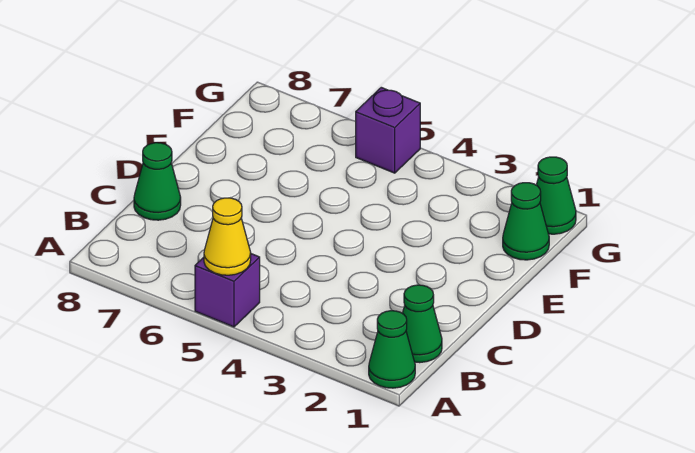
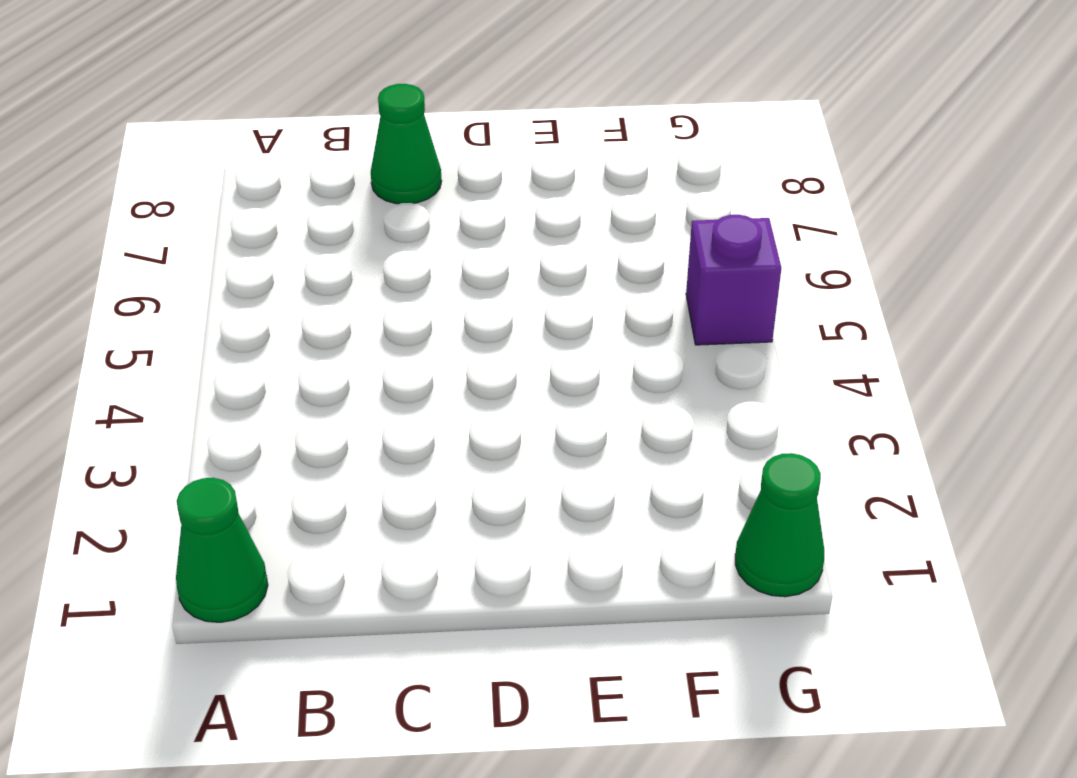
none -> purple brick A5 level 1
none -> green cone B1 level 1

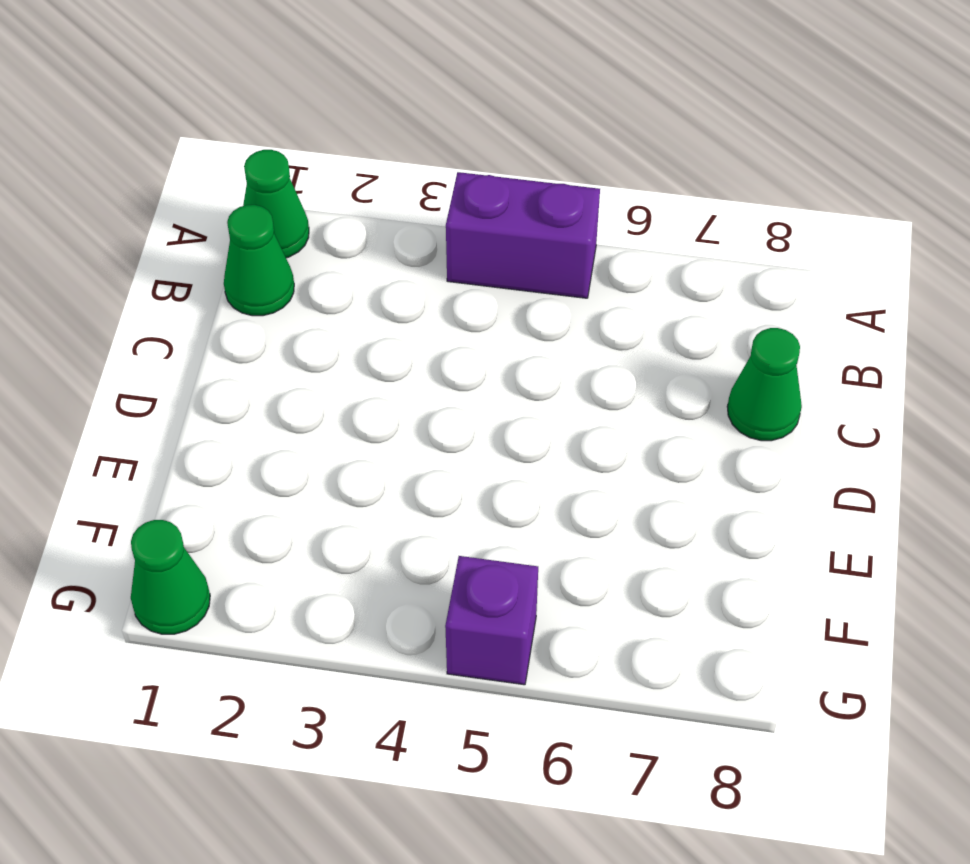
purple brick A4:A5 level 1 -> purple brick A5 level 1
none -> green cone F1 level 1
none -> yellow cone A5 level 2

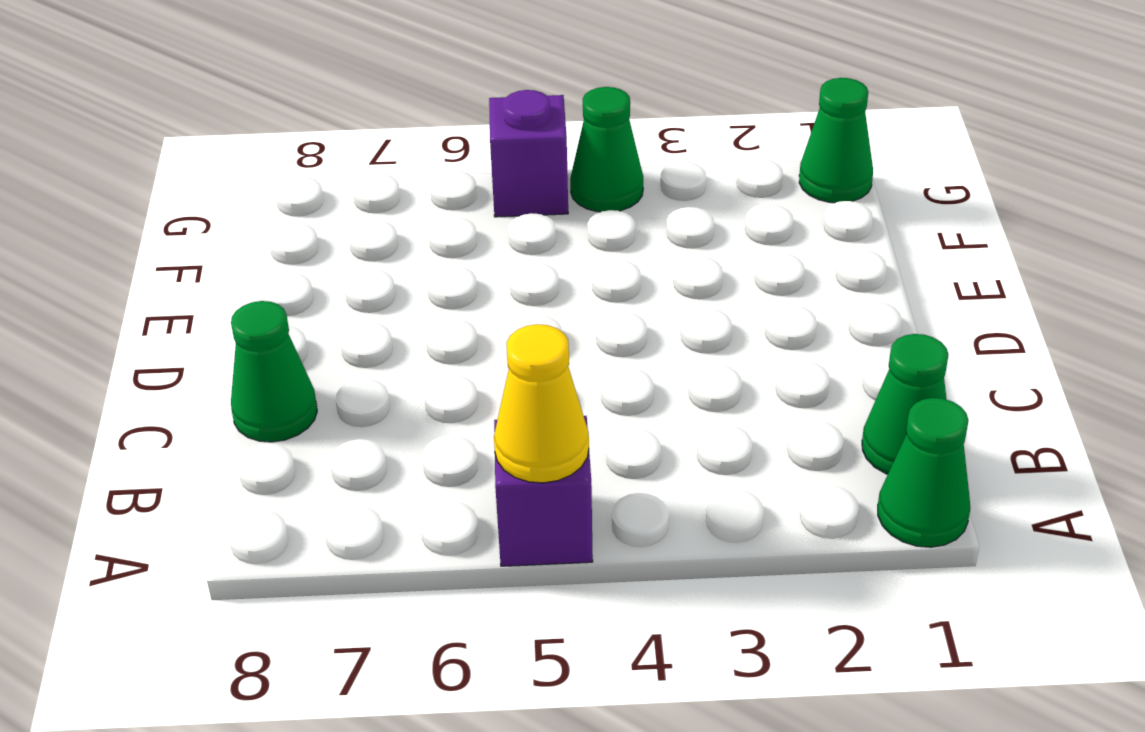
green cone G4 level 1 -> green cone F1 level 1

